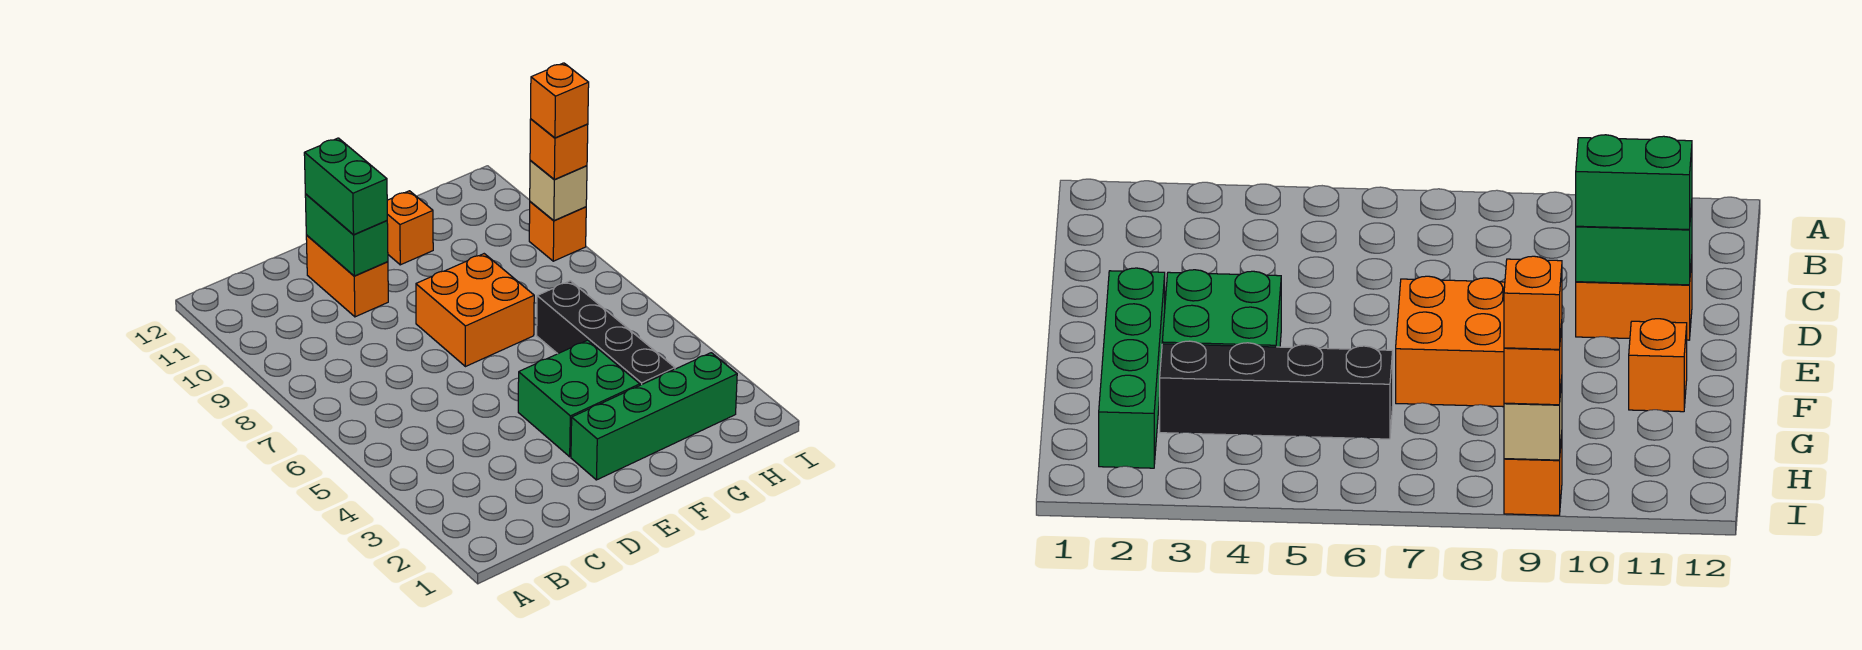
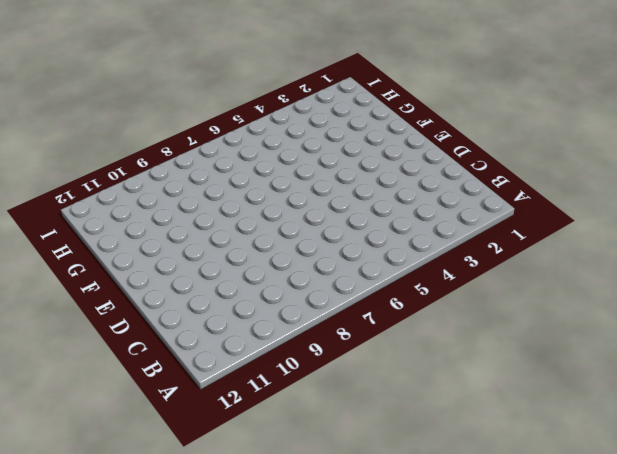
none -> orange brick D10:D11 level 1
none -> green brick E2:H2 level 1
none -> green brick E3:F4 level 1

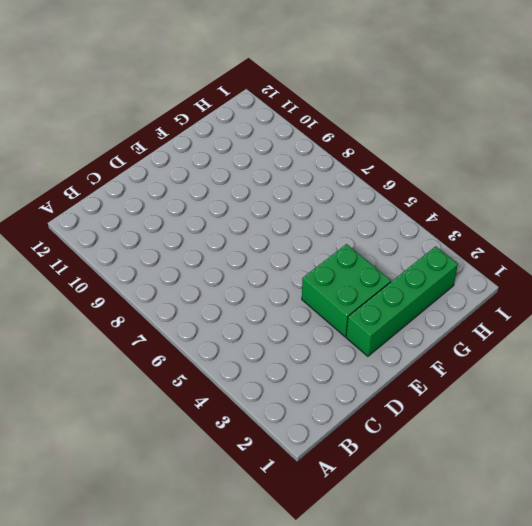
none -> orange brick D10:D11 level 1
none -> orange brick E7:F8 level 1
none -> orange brick F11 level 1

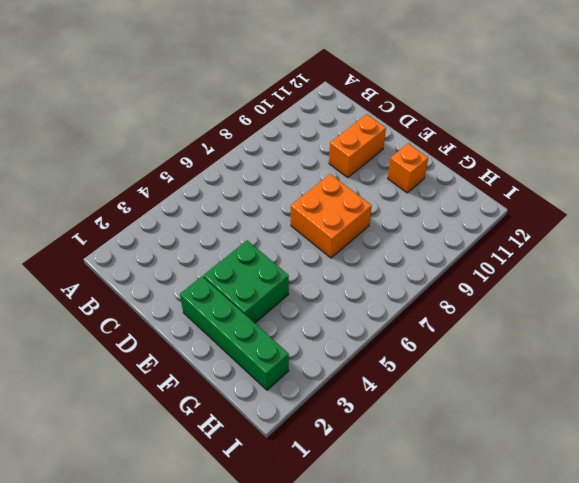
none -> black brick G3:G6 level 1
none -> orange brick I9 level 1
none -> green brick D10:D11 level 2

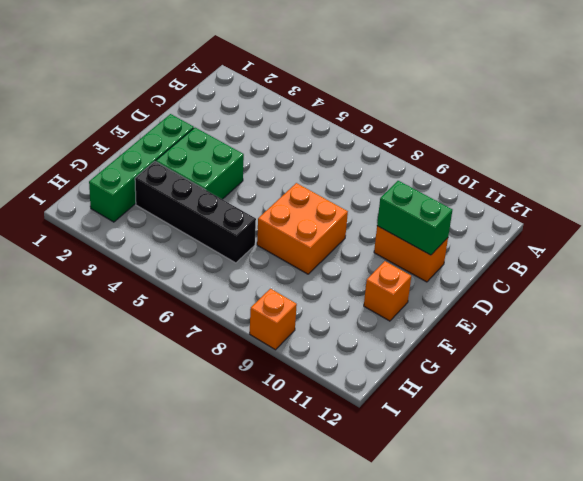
none -> tan brick I9 level 2
none -> green brick D10:D11 level 3
none -> orange brick I9 level 3

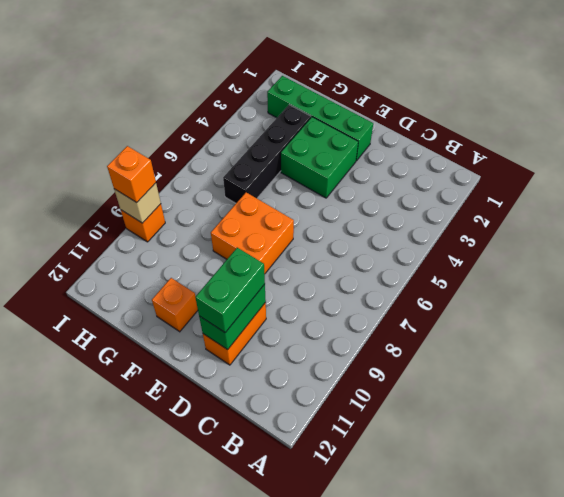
none -> orange brick I9 level 4

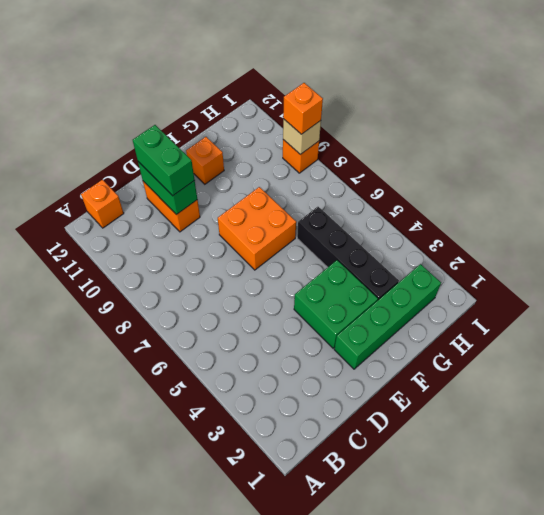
orange brick B12 level 1 -> orange brick I9 level 4

